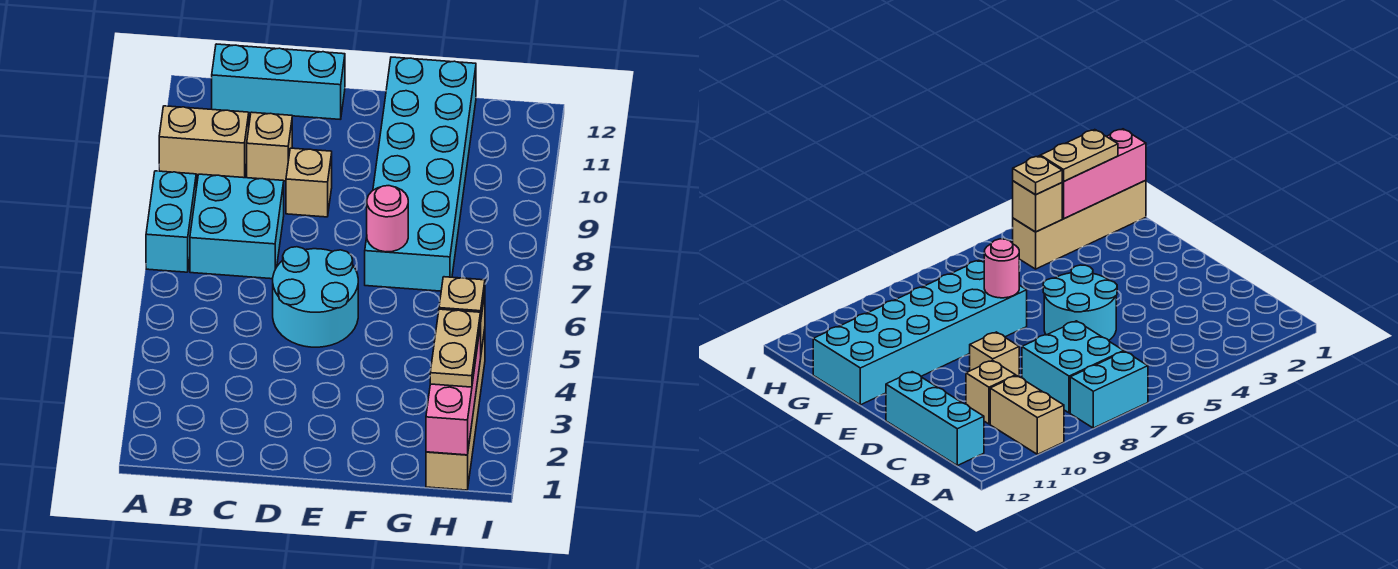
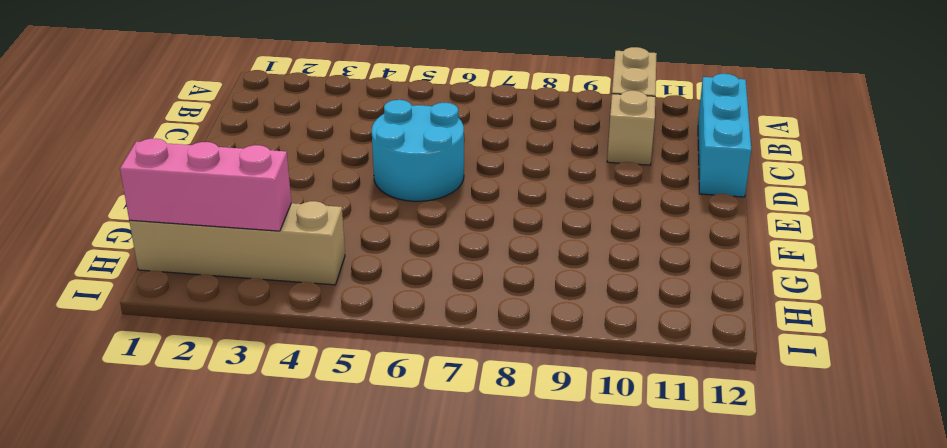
none -> cyan brick A7:A8 level 1
none -> cyan brick B7:C8 level 1
none -> tan brick D9 level 1

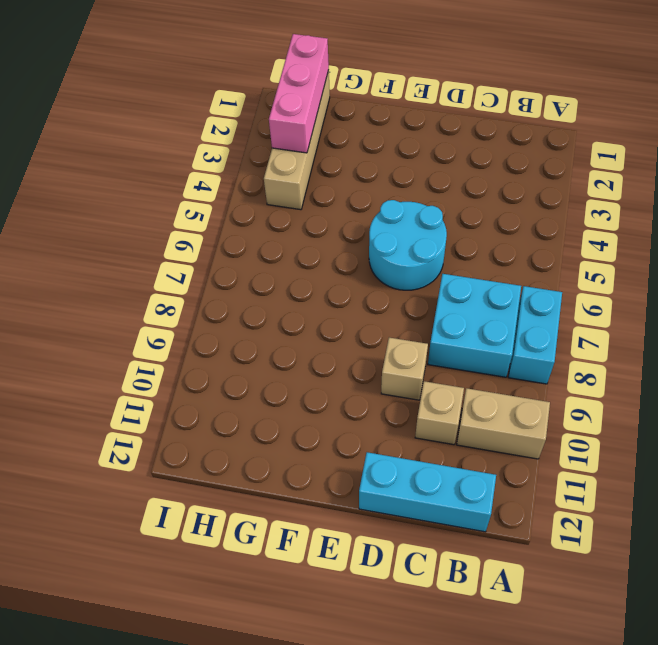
none -> cyan brick F7:G12 level 1
none -> pink round brick F7 level 2
none -> tan brick H4 level 2

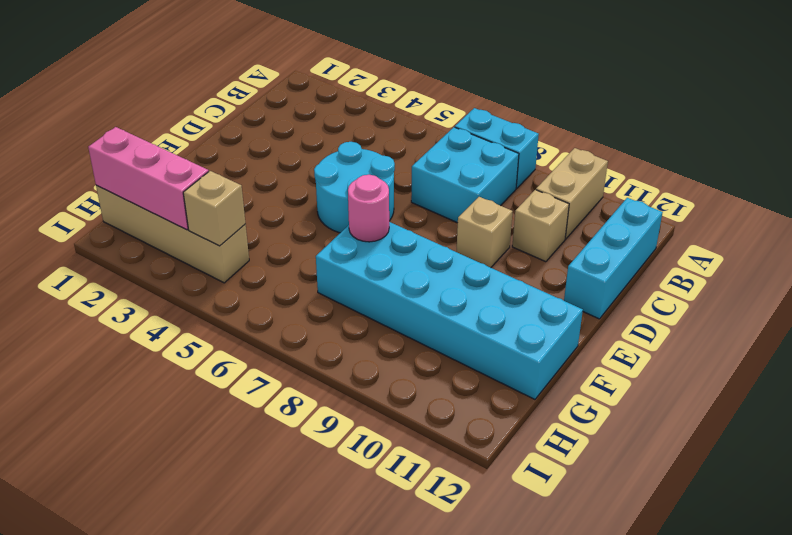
none -> tan plate H2:H3 level 3
none -> tan plate H4 level 3

